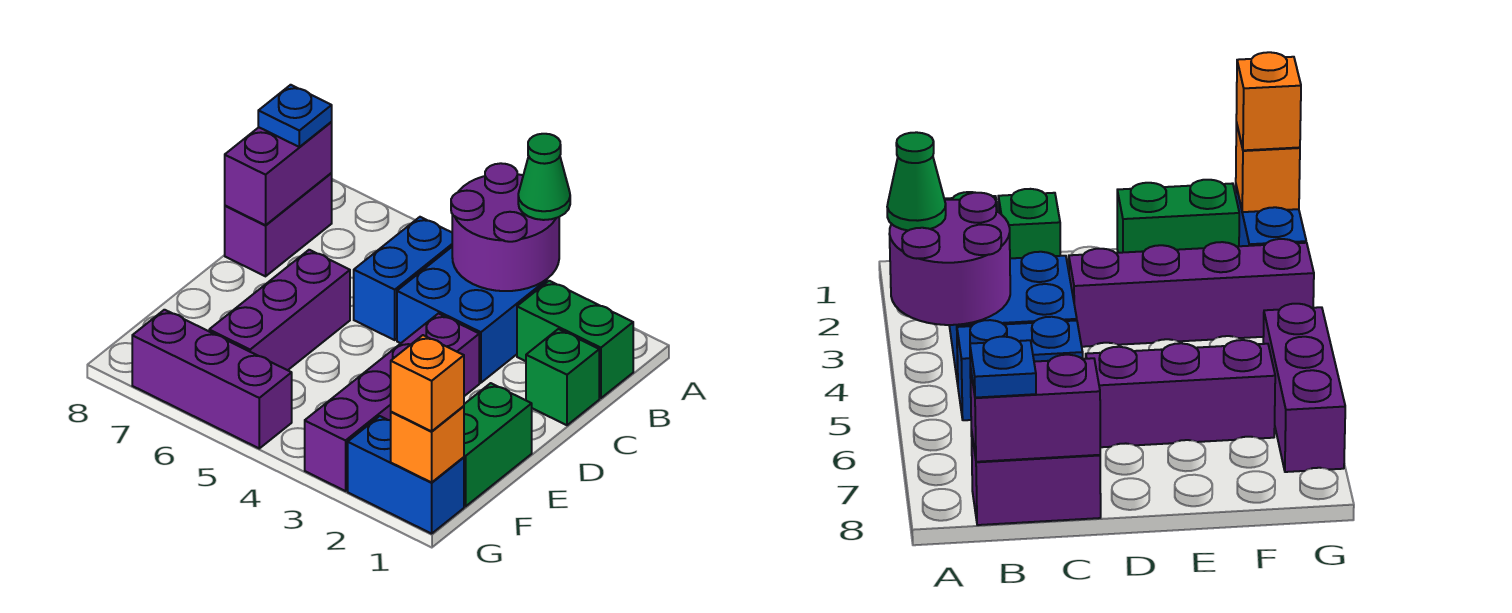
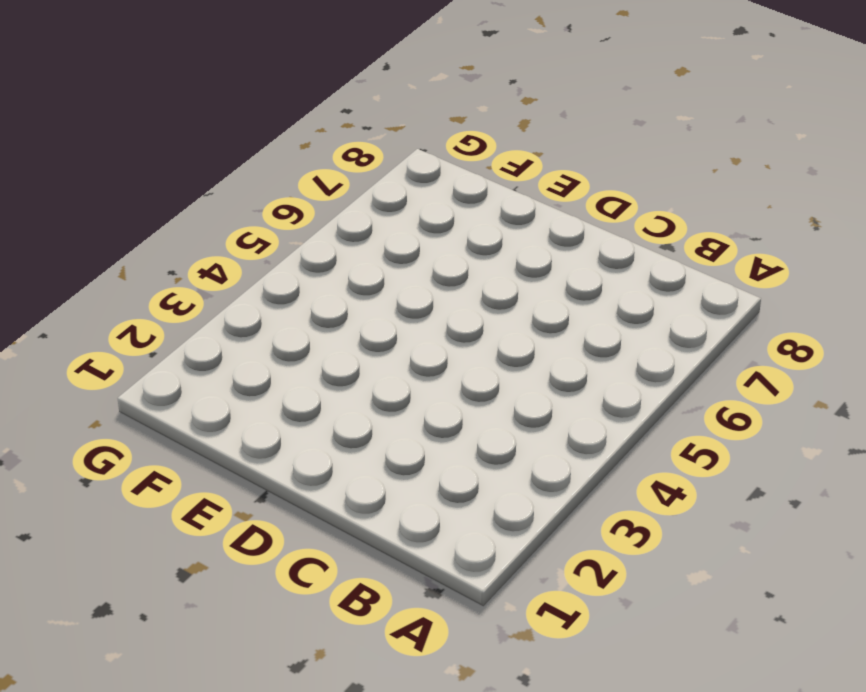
none -> green brick B1:B2 level 1
none -> blue brick B3:C4 level 1
none -> blue brick B5:C5 level 1

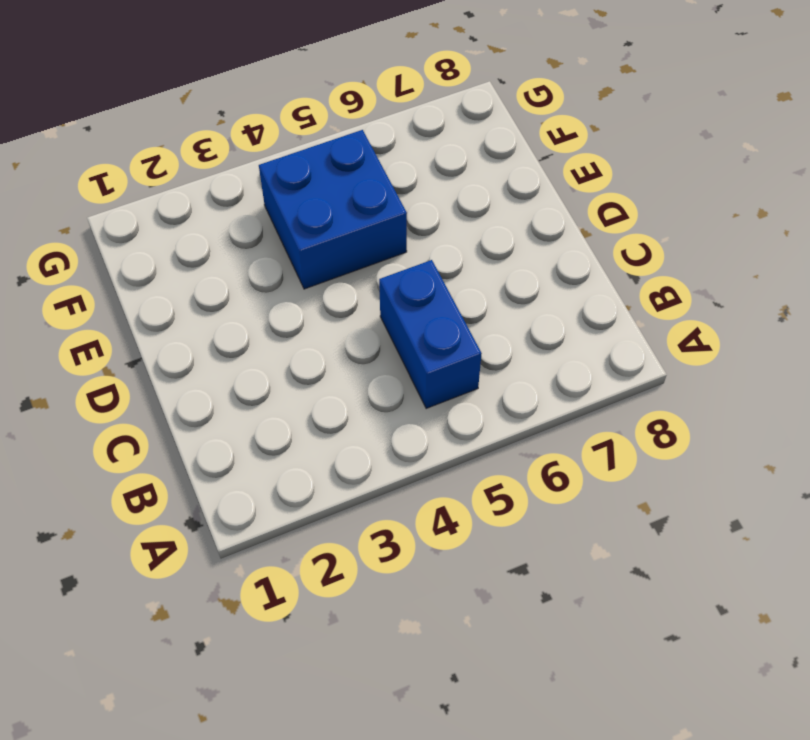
blue brick E4:F5 level 1 -> blue brick B3:C4 level 1
none -> green brick B1:B2 level 1
none -> purple brick B8:C8 level 1
none -> green brick C1 level 1

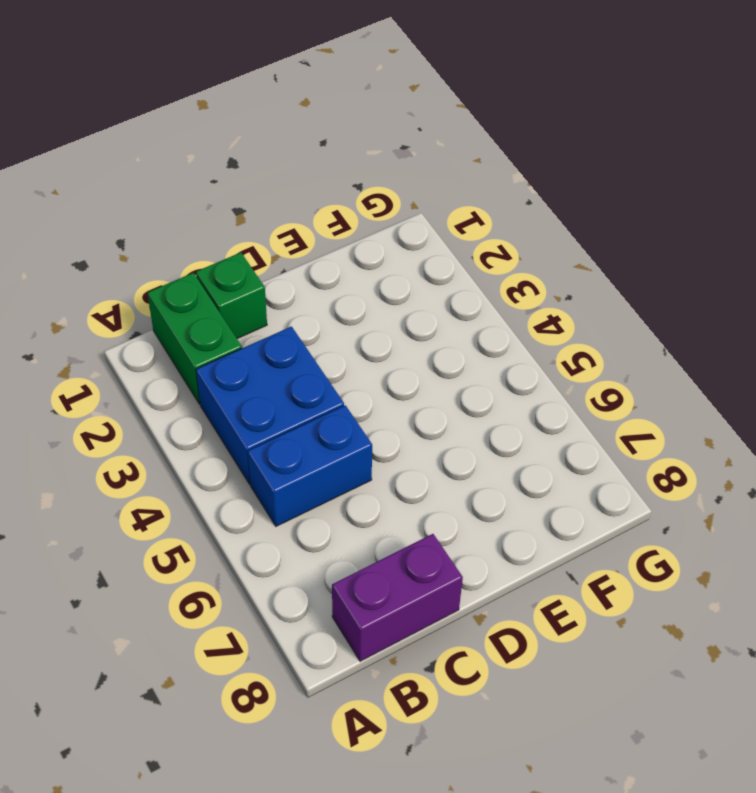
none -> purple brick D3:G3 level 1
none -> purple brick D6:F6 level 1
none -> green brick E1:F1 level 1

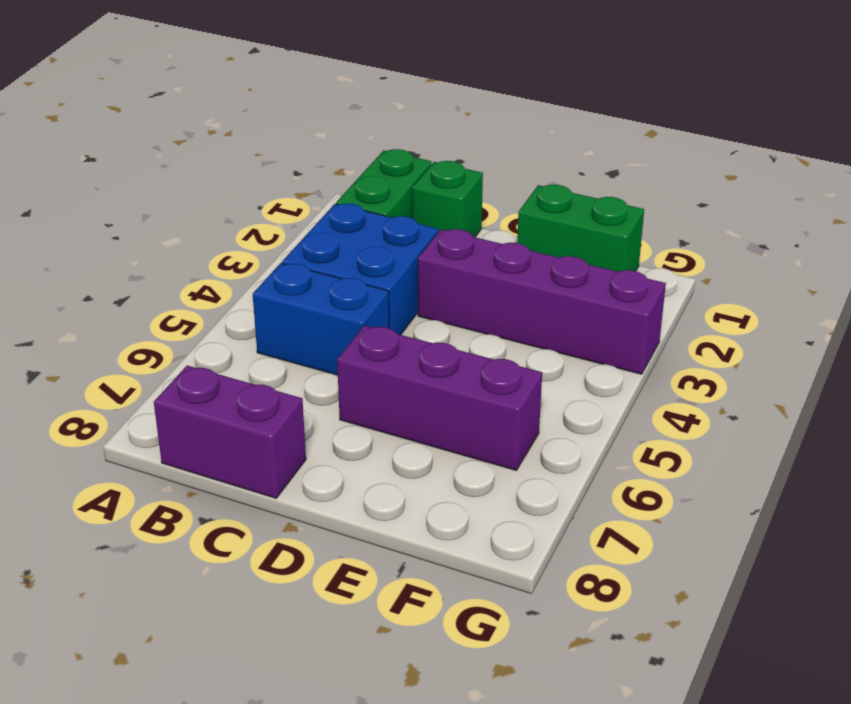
none -> blue brick G1:G2 level 1
none -> purple brick G5:G7 level 1
none -> purple round brick A3:B4 level 2

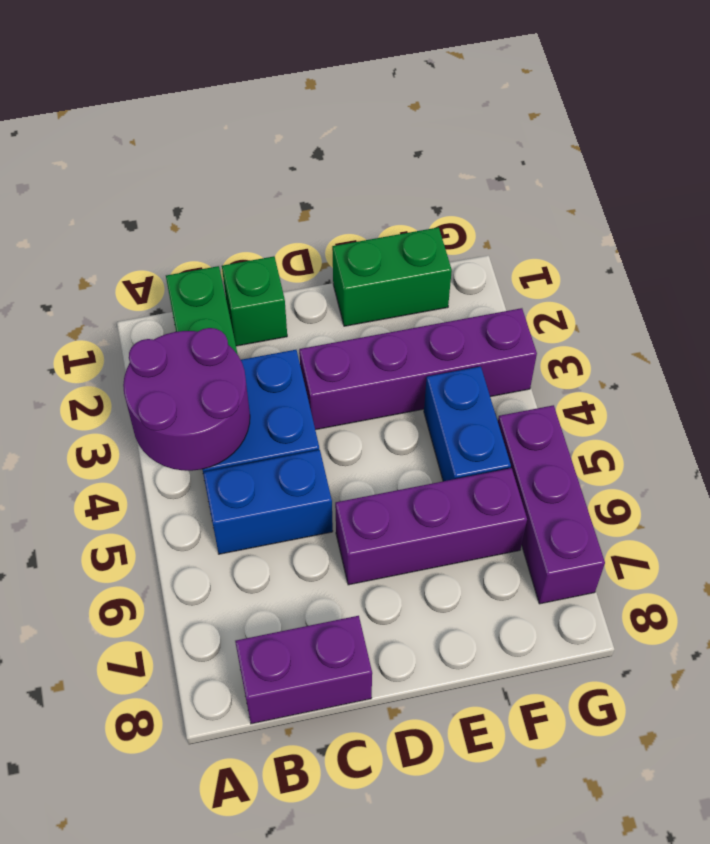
blue brick F4:F5 level 1 -> blue brick G1:G2 level 1
none -> purple brick B8:C8 level 2
none -> orange brick G1 level 2
none -> green cone A3 level 3

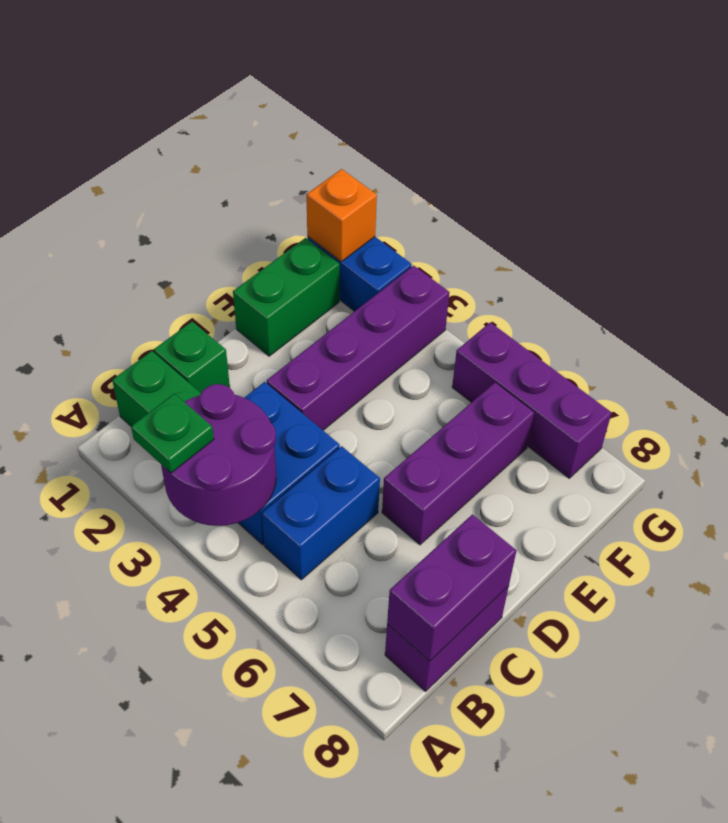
green plate A3 level 3 -> green cone A3 level 3
none -> blue plate B8 level 3
none -> orange brick G1 level 3

